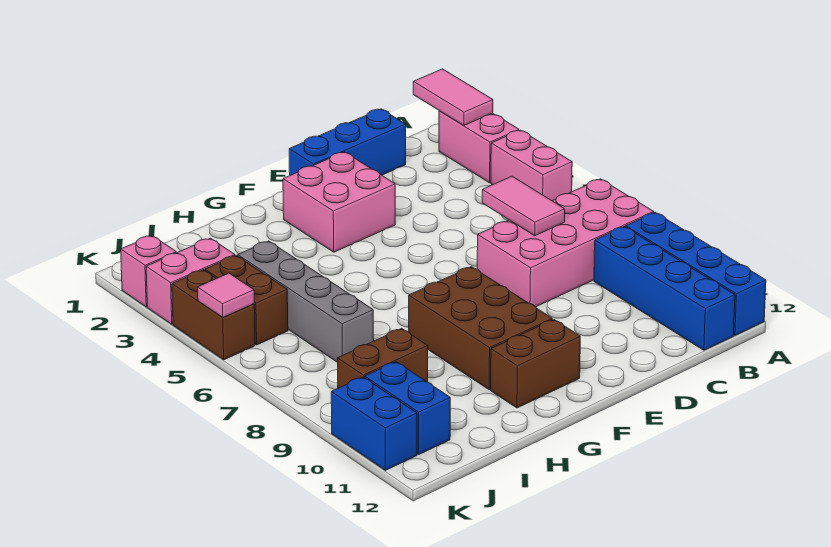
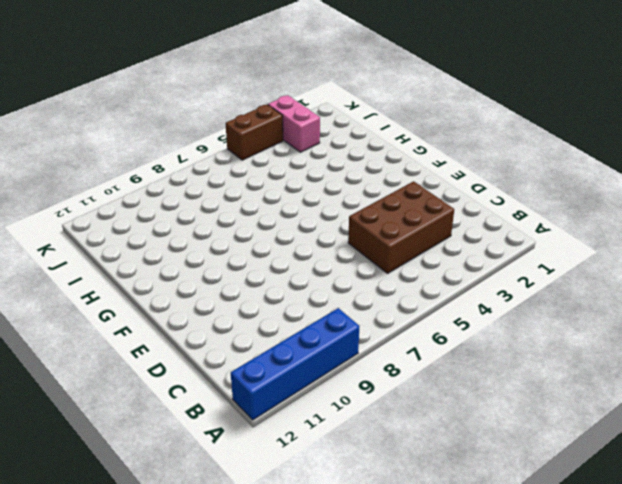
brown brick C3:D5 level 1 -> brown brick F8:G10 level 1
none -> pink brick A2:A3 level 1
none -> pink brick A4:A5 level 1
none -> pink brick A7:D8 level 1

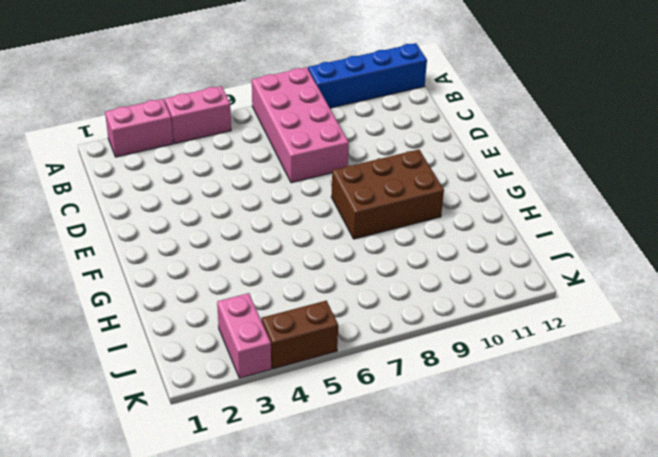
none -> blue brick B9:B12 level 1
none -> blue brick C1:E1 level 1
none -> pink brick E2:F3 level 1

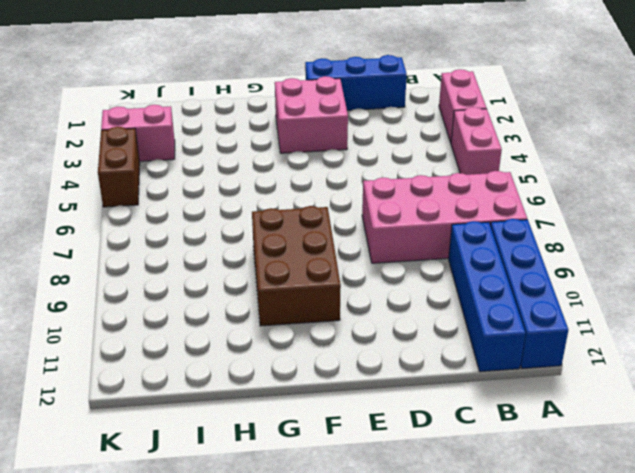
none -> brown brick F11:G11 level 1
none -> grey brick I4:I7 level 1
none -> brown brick I9:J9 level 1

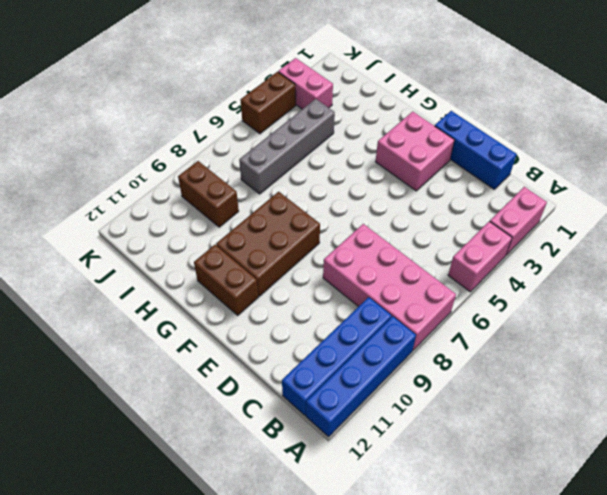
none -> brown brick J4:J5 level 1
none -> blue brick J10:J11 level 1
none -> pink brick K2 level 1

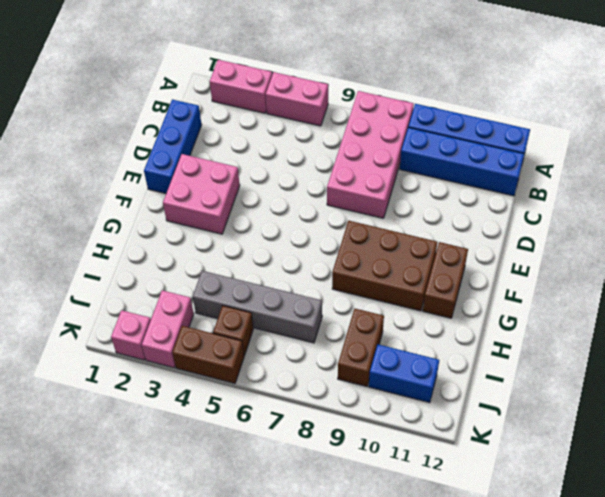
brown brick J5 level 1 -> brown brick J4:J5 level 1
none -> blue brick K10:K11 level 1
none -> pink tile A1:A2 level 2
none -> pink tile C6:C7 level 2

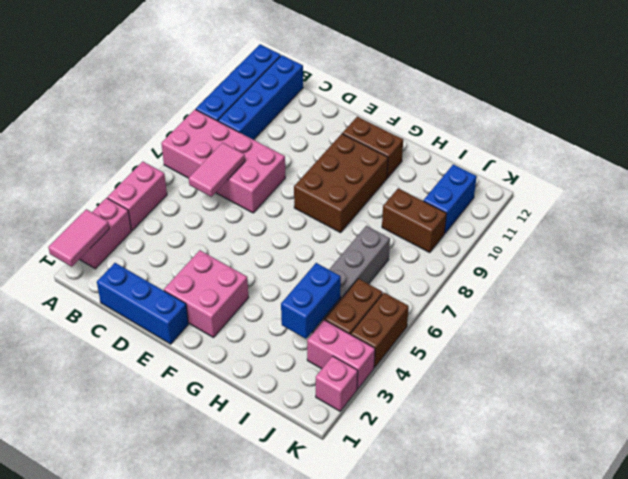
blue brick I3:I4 level 2 -> blue brick K10:K11 level 1
none -> pink tile K5 level 2

